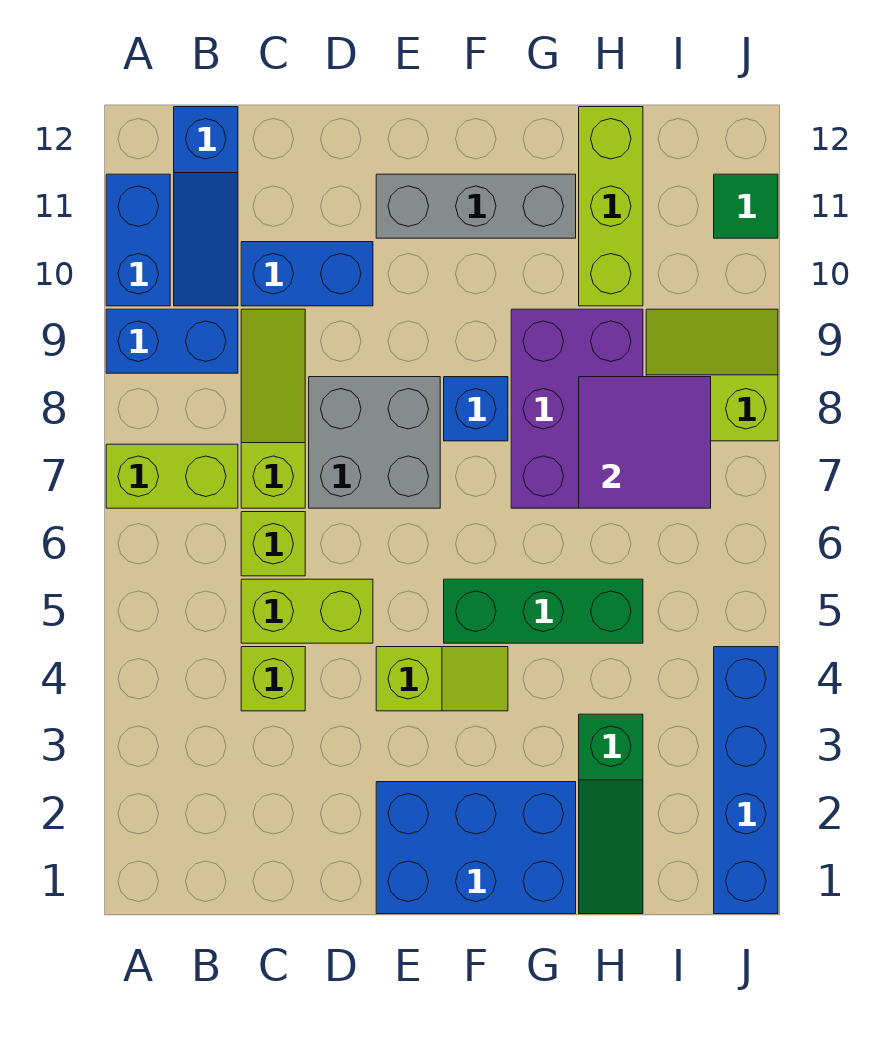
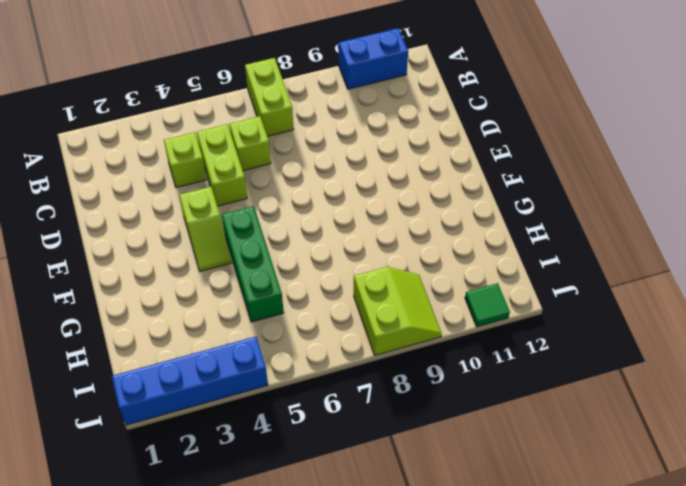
none -> blue brick A9:B9 level 1
none -> blue slope B10:B12 level 1 top 12
none -> lime slope C7:C9 level 1 top 7

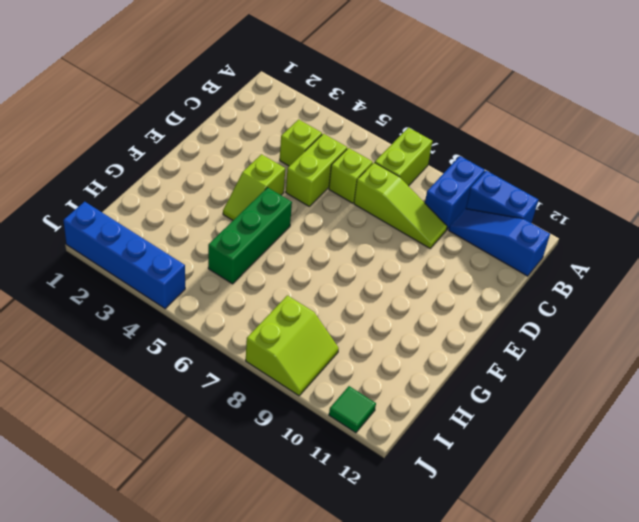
none -> blue brick C10:D10 level 1
none -> grey brick D7:E8 level 1
none -> blue brick E1:G2 level 1

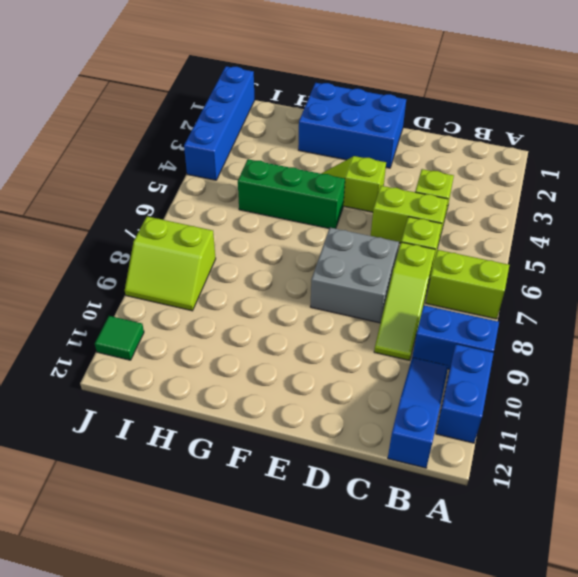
none -> blue brick C10:D10 level 1
none -> grey brick E11:G11 level 1
none -> blue brick F8 level 1

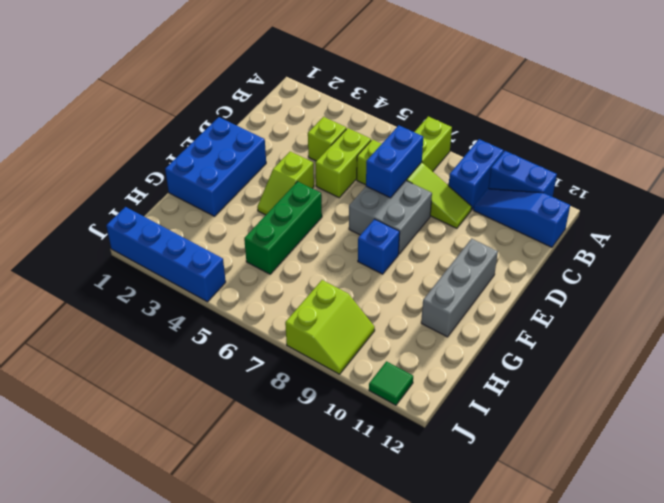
blue brick C7:D7 level 2 -> blue brick C10:D10 level 1
none -> purple brick G7:H9 level 1
none -> green slope H1:H3 level 1 top 3
none -> lime brick H10:H12 level 1

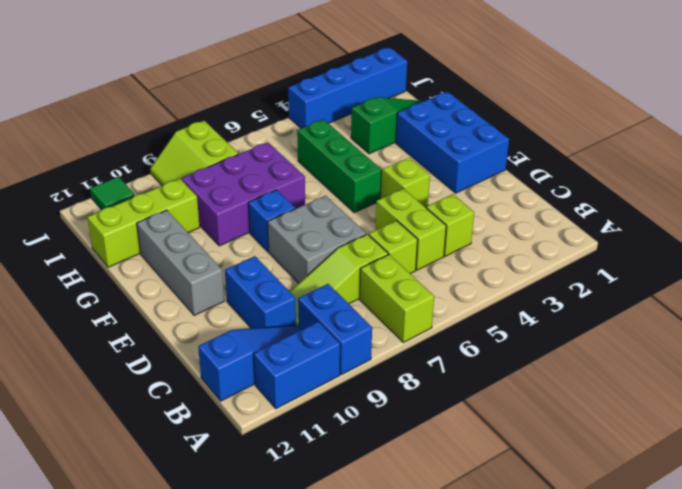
none -> purple tile H7:I8 level 2

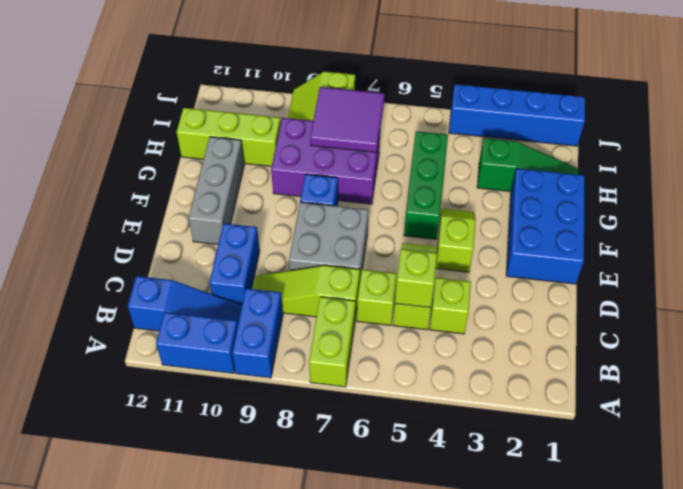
lime brick C5 level 2 -> none
none -> green tile J11 level 1

